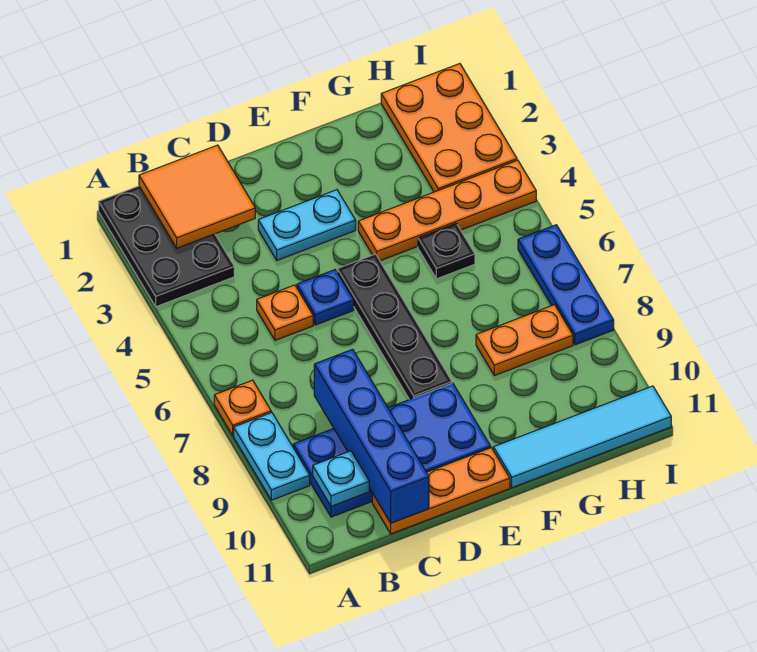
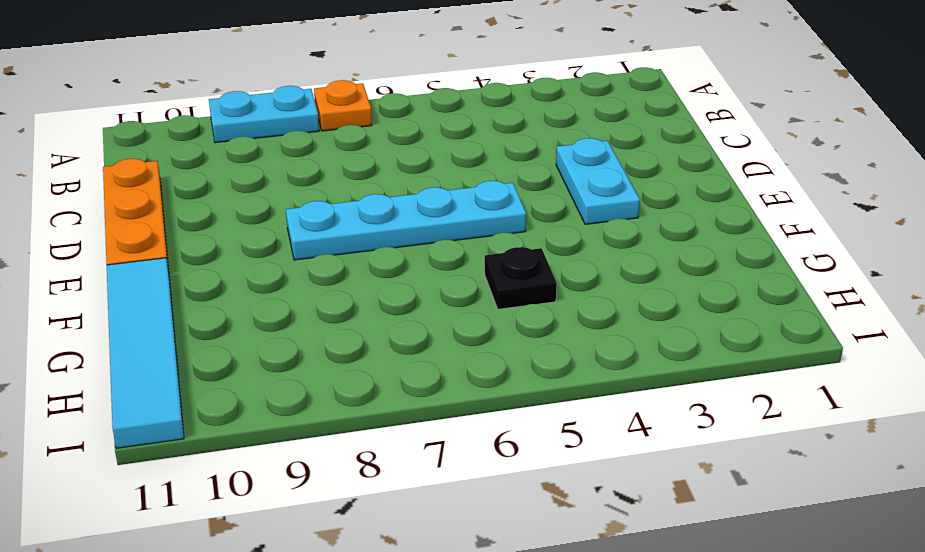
cyan plate E5:E8 level 1 -> black plate E5:E8 level 1
none -> black plate A1:B3 level 1
none -> blue plate B9:E10 level 1
none -> orange plate C5 level 1

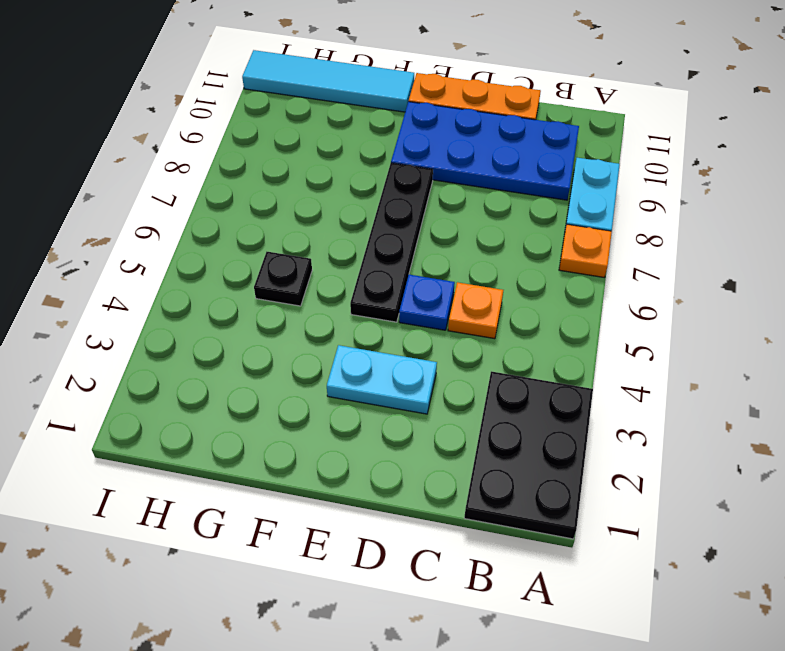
none -> orange plate F4:I4 level 1
none -> orange plate G8:H8 level 1
none -> orange plate H1:I3 level 1

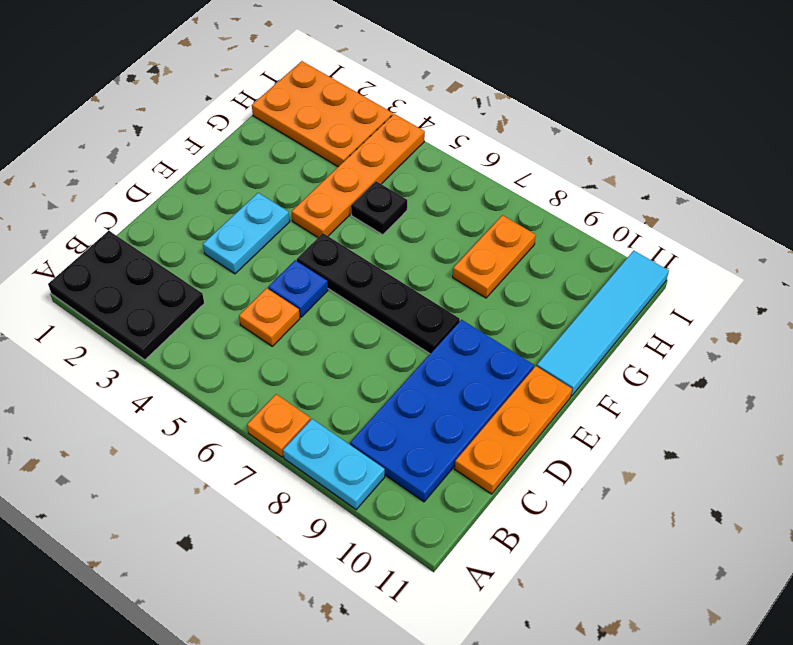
none -> blue plate I6:I8 level 1
none -> orange tile B1:C2 level 2
none -> cyan plate B10 level 2

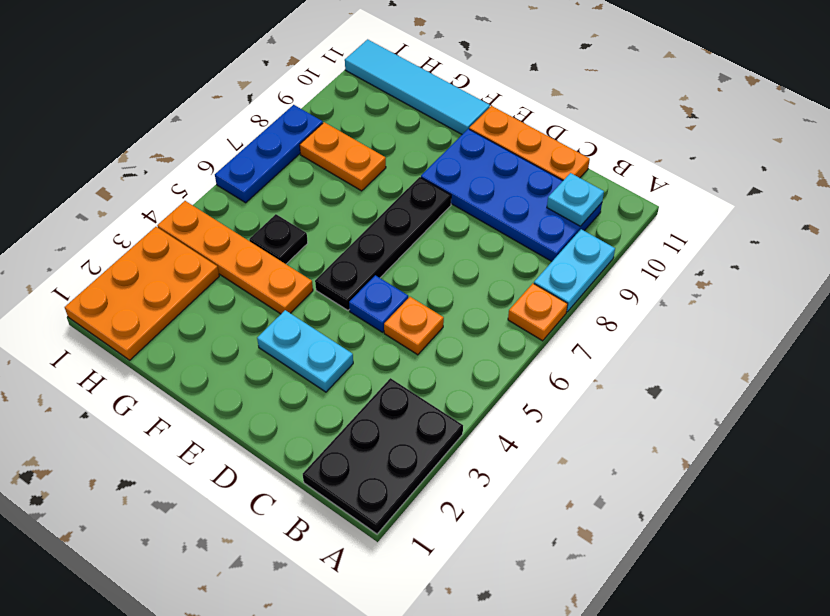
none -> orange tile B1:C2 level 2
none -> blue brick C8:C11 level 2

